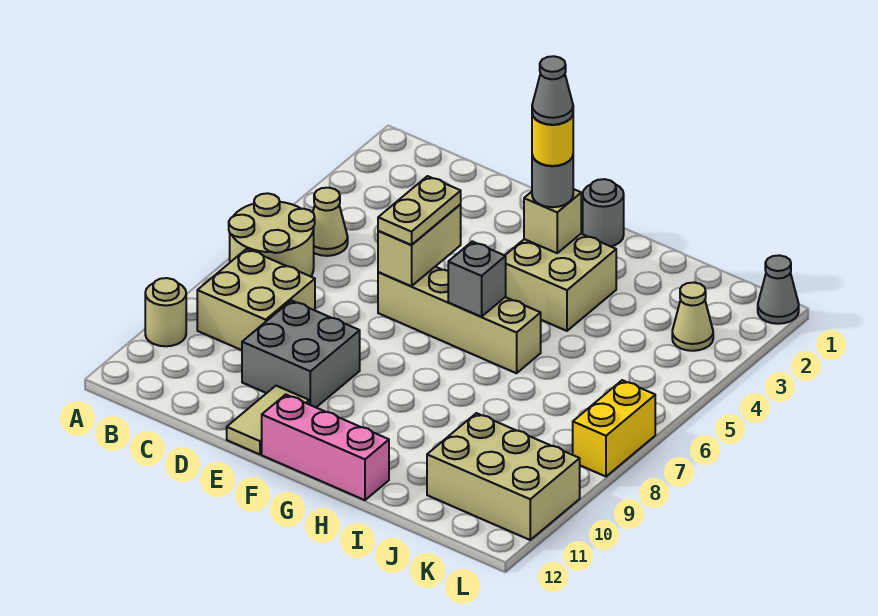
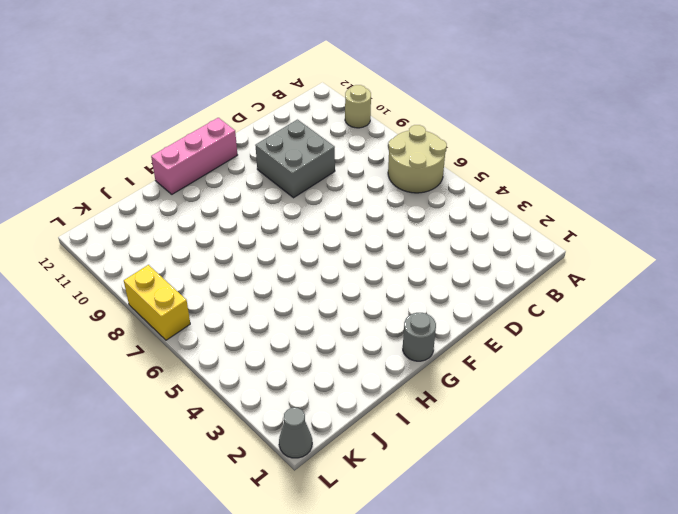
none -> tan cone B5 level 1
none -> tan brick B8:C9 level 1
none -> tan brick E6:H6 level 1

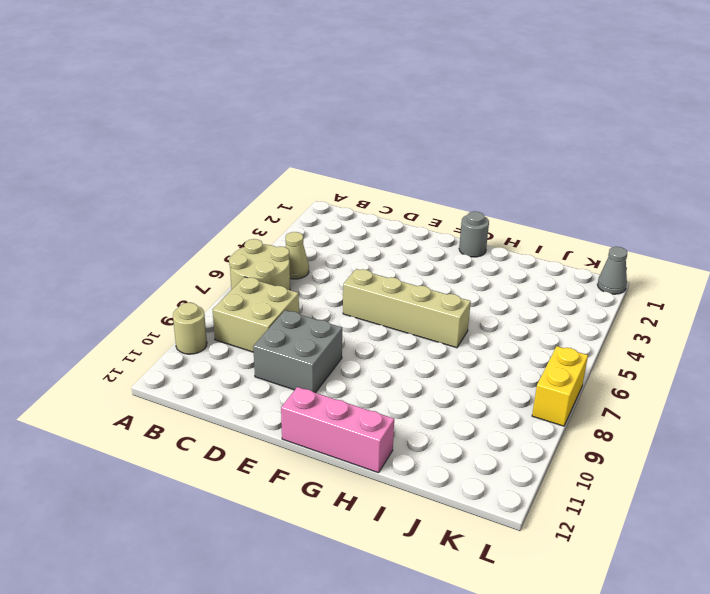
none -> tan tile E11:E12 level 1
none -> tan brick G3:H4 level 1
none -> tan brick J10:L11 level 1

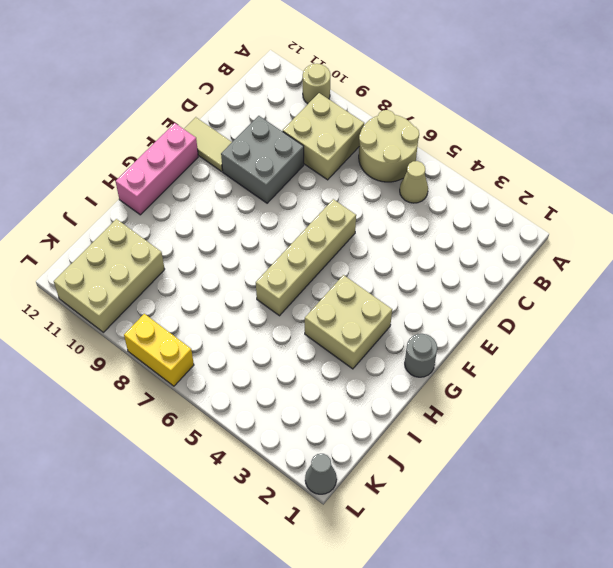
none -> tan cone K3 level 1
none -> tan brick E5:E6 level 2
none -> tan brick G3 level 2

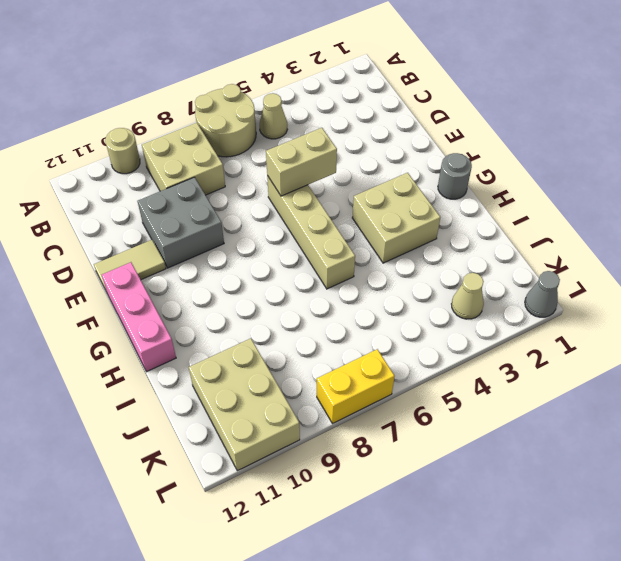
none -> tan brick G3 level 2
none -> grey brick G6 level 2
none -> tan plate E5:E6 level 3

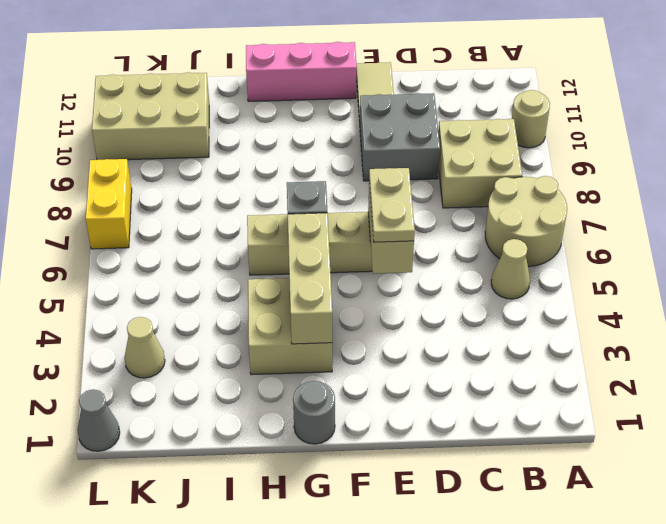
tan brick G3:G5 level 2 -> tan brick G3 level 2
none -> grey round brick G3 level 3
none -> yellow round brick G3 level 4
none -> grey cone G3 level 5

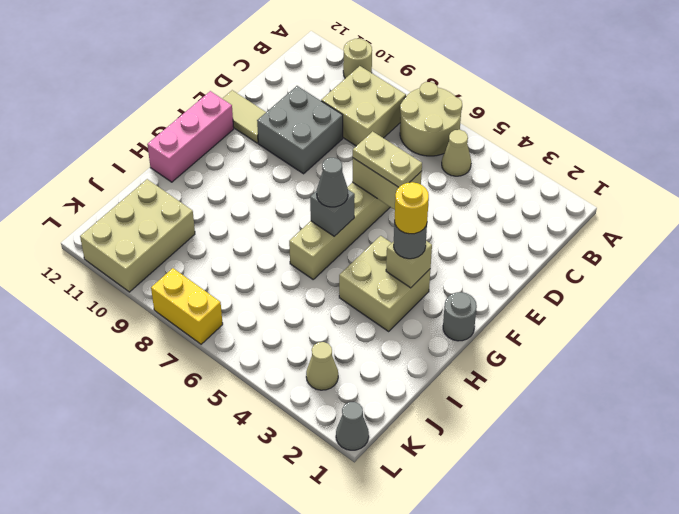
grey cone G6 level 3 -> grey cone G3 level 5

